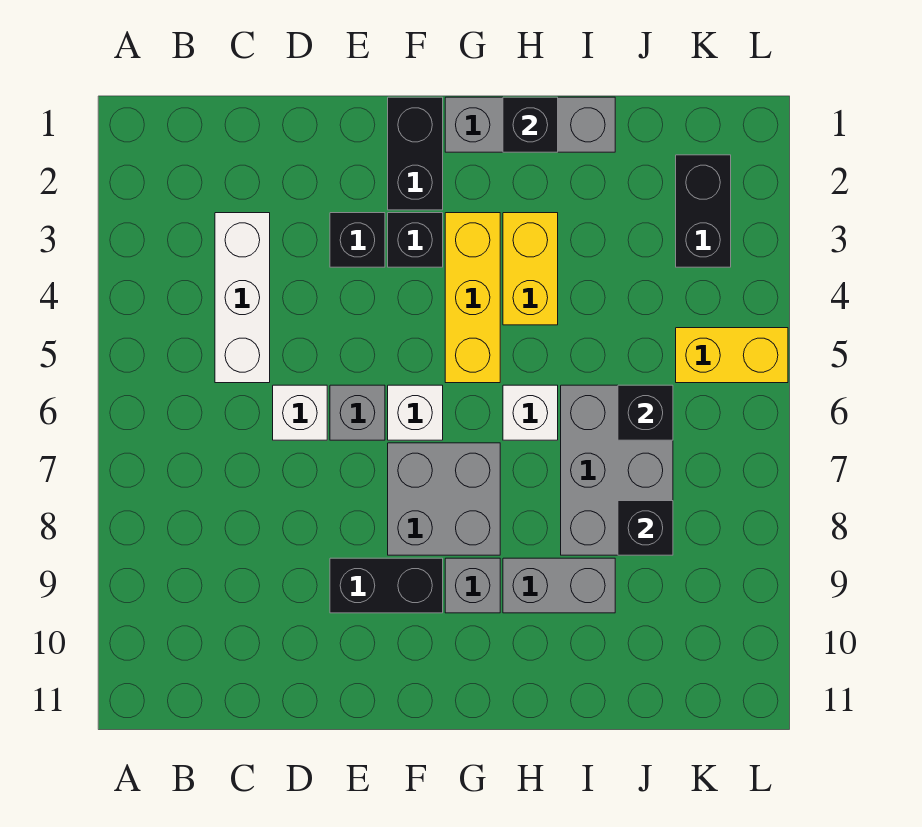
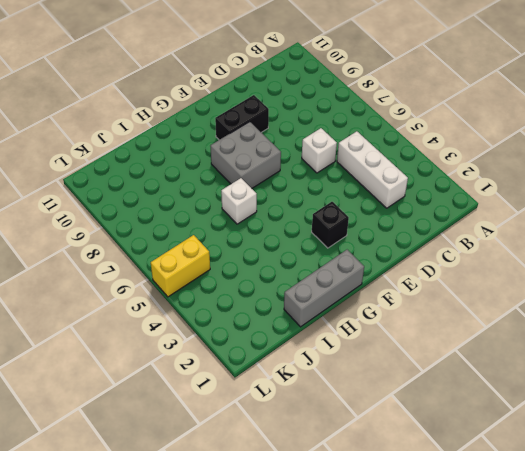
none -> black brick E3 level 1
none -> grey brick E6 level 1
none -> black brick F1:F2 level 1

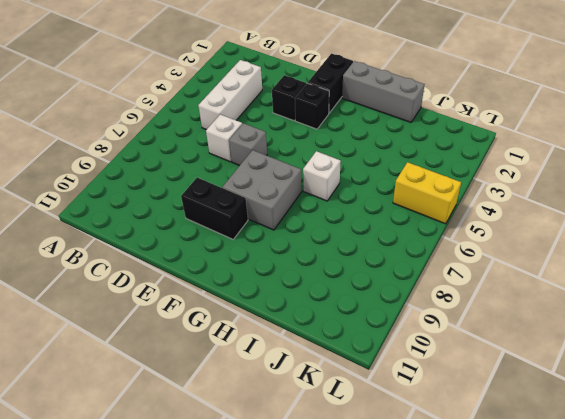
none -> white brick F6 level 1
none -> yellow brick G3:G5 level 1
none -> grey brick G9 level 1

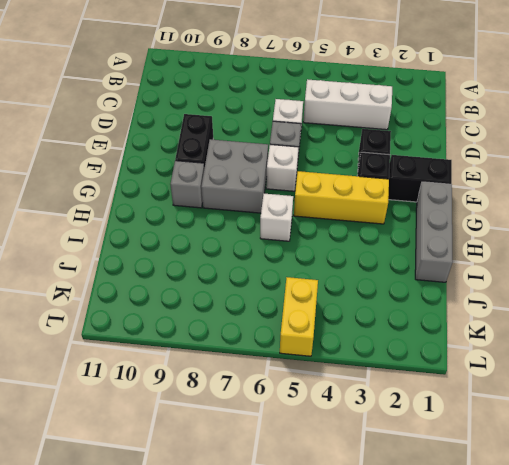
none -> yellow brick H3:H4 level 1
none -> grey brick H9:I9 level 1
none -> grey brick I6:J8 level 1

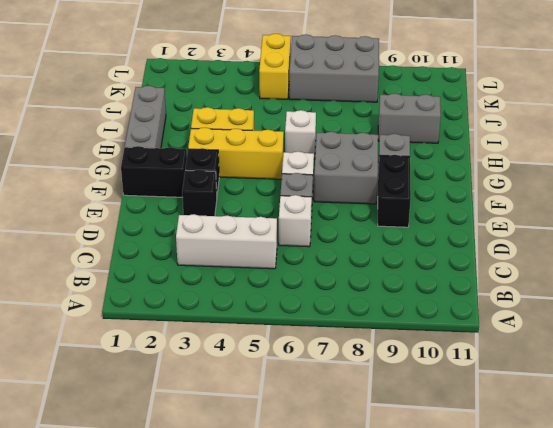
grey brick I9:I10 level 1 -> grey brick H9:I9 level 1
grey brick K6:L8 level 1 -> grey brick I6:J8 level 1
none -> black brick K2:K3 level 1
none -> black brick H1 level 2
none -> black brick J6 level 2

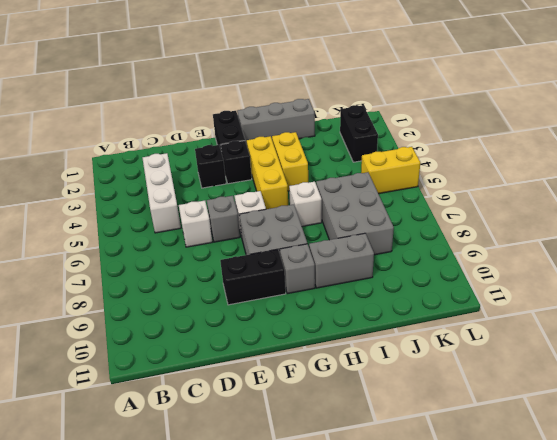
none -> black brick H1 level 2
none -> black brick J6 level 2
none -> black brick J8 level 2

